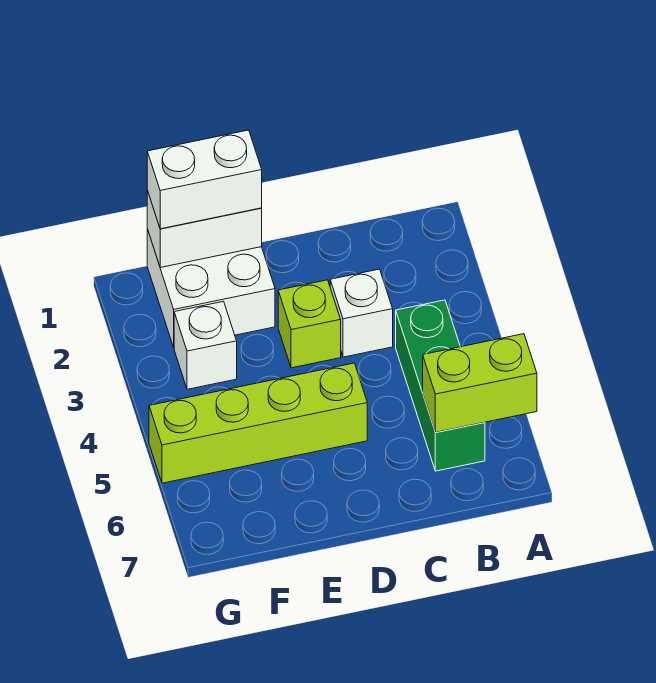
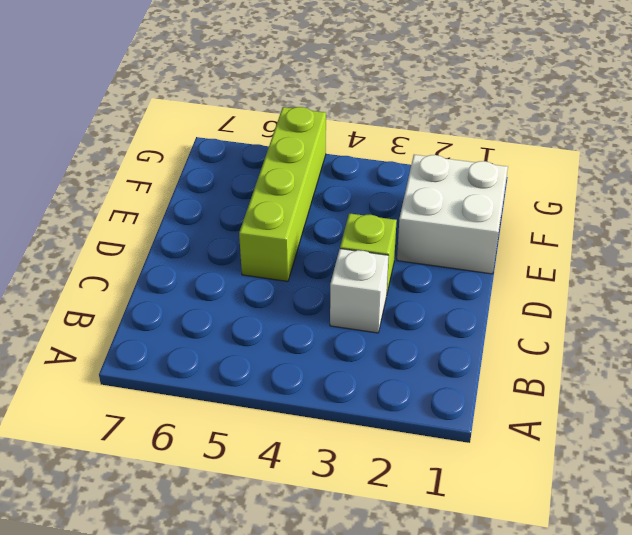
none -> green brick B4:B6 level 1
none -> white brick F3 level 1

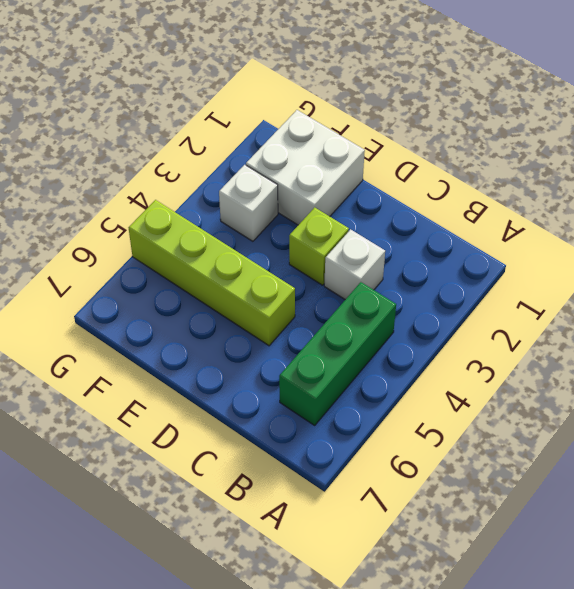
none -> lime brick A6:B6 level 2
none -> white brick E1:F1 level 2

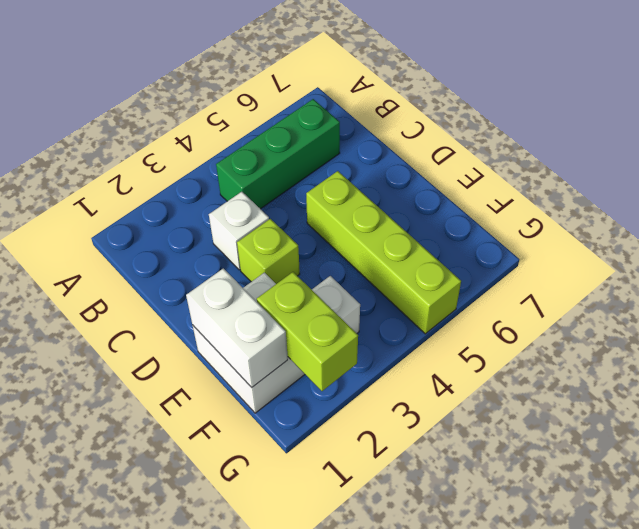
lime brick F2:G2 level 2 -> lime brick A6:B6 level 2
none -> white brick E1:F1 level 3

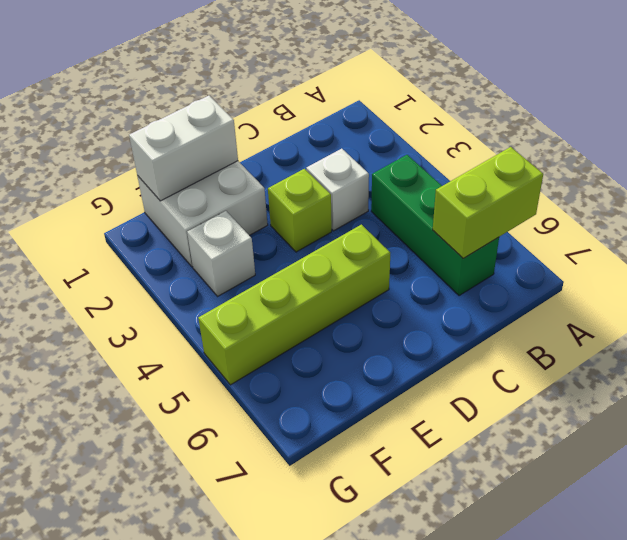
none -> white brick E1:F1 level 3

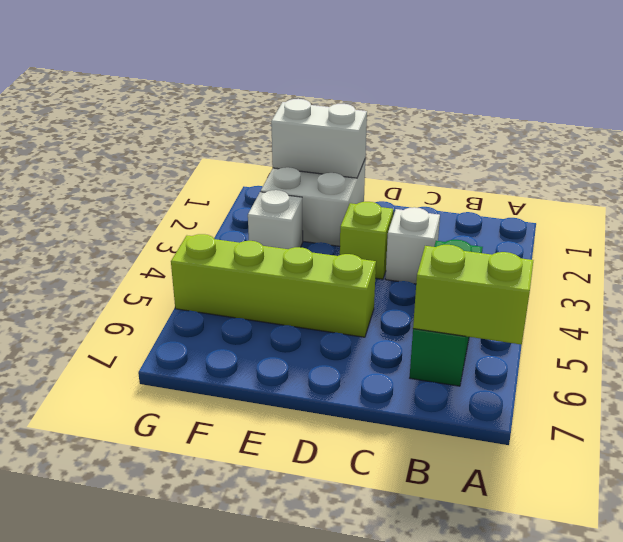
none -> white brick E1:F1 level 3

